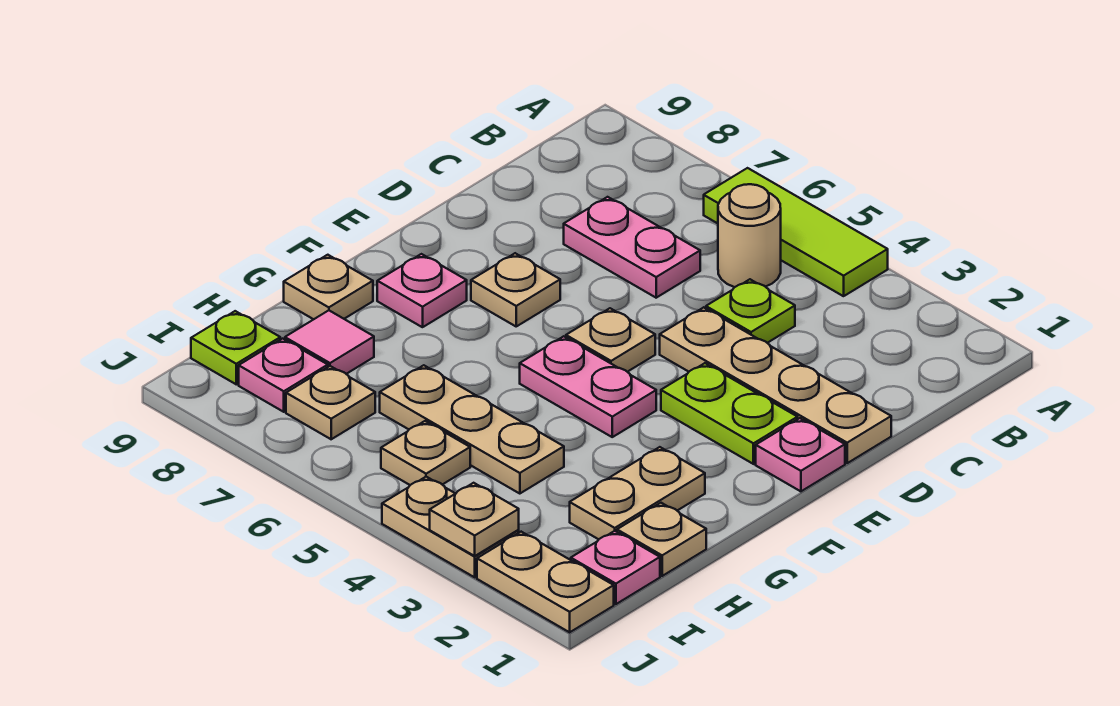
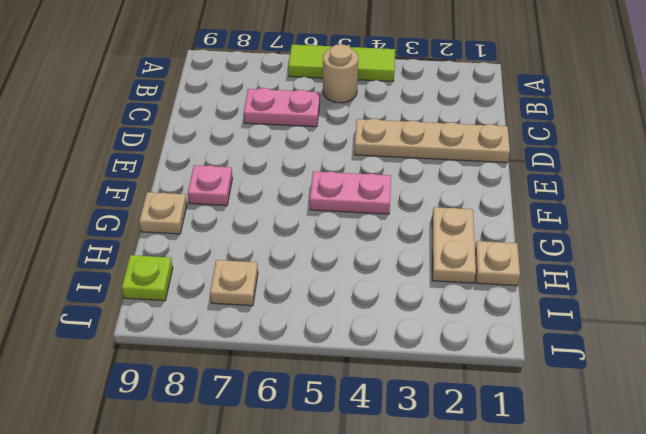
none -> lime plate C4 level 1
none -> pink plate E1 level 1
none -> lime plate E2:E3 level 1

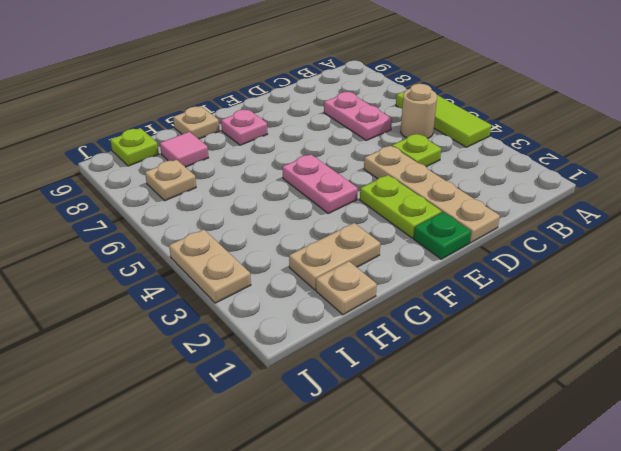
green plate E1 level 1 -> pink plate E1 level 1
none -> tan plate E5 level 1
none -> tan plate E7 level 1
none -> tan plate H4:H6 level 1

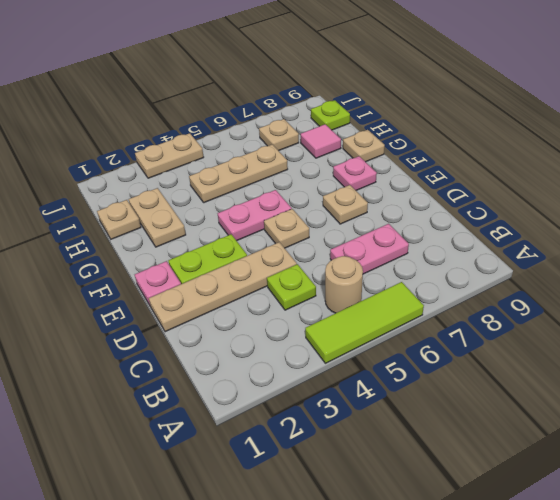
none -> pink plate I1 level 1
none -> tan plate I5 level 1
none -> pink plate I8 level 1

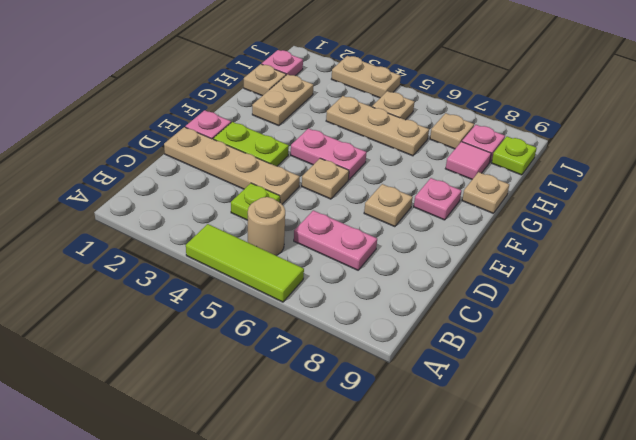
none -> tan plate J1:J2 level 1
none -> tan plate J3 level 2

